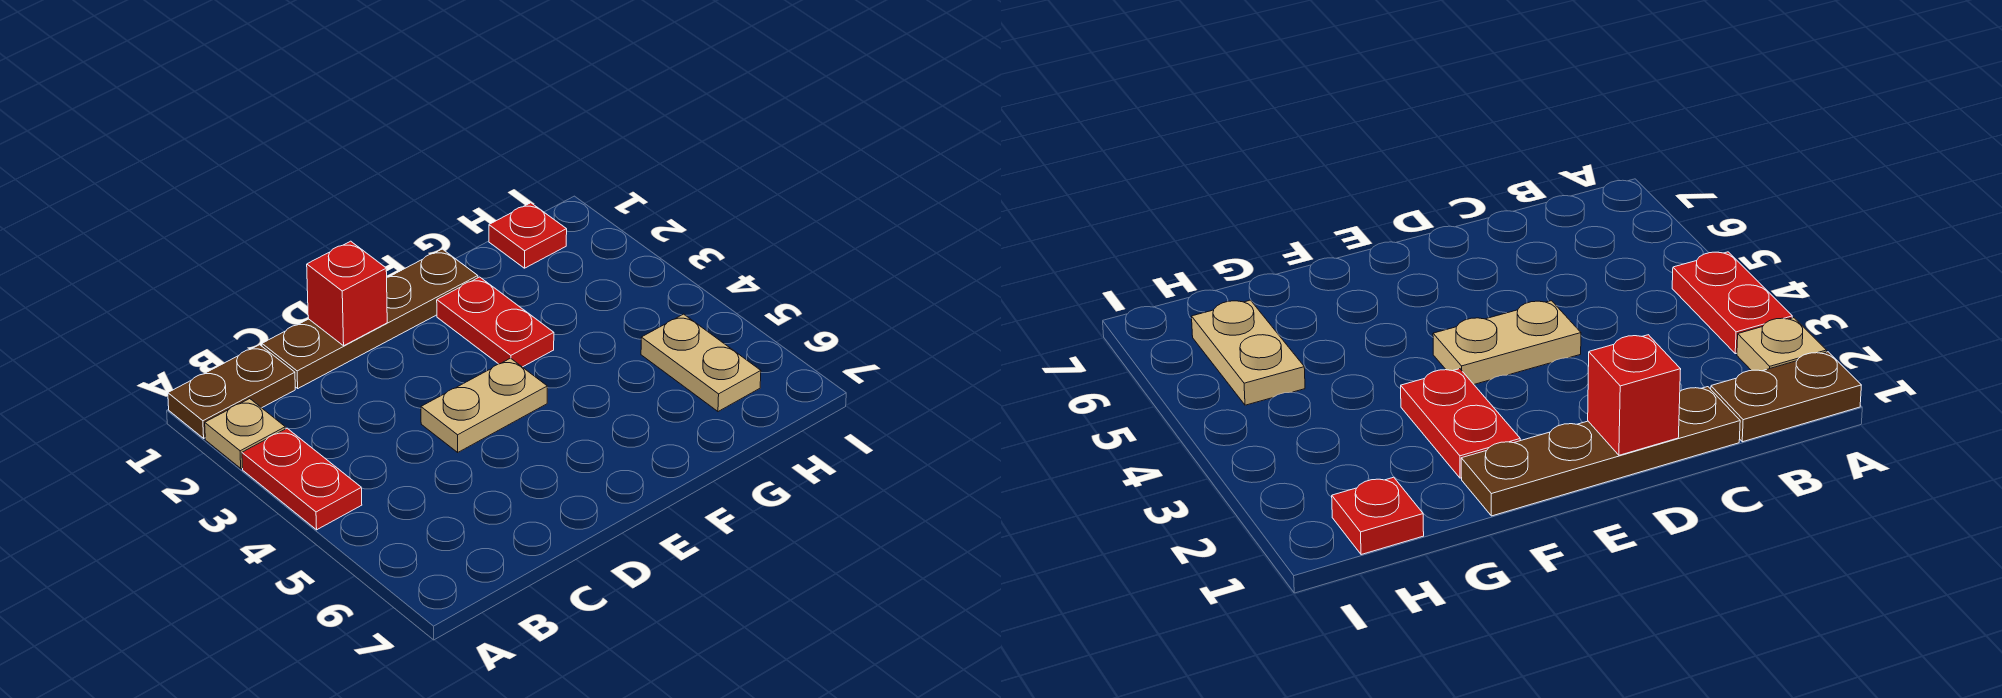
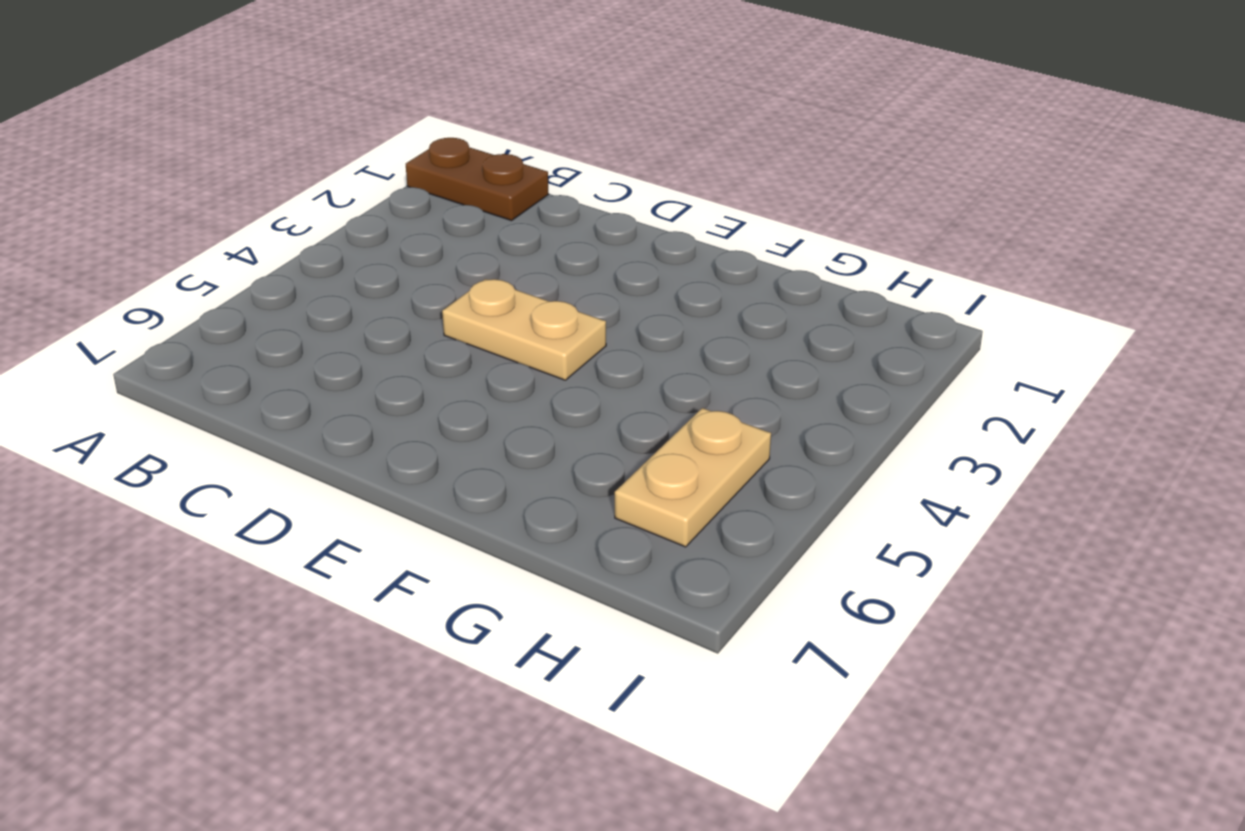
none -> tan plate A2 level 1
none -> red plate A3:A4 level 1

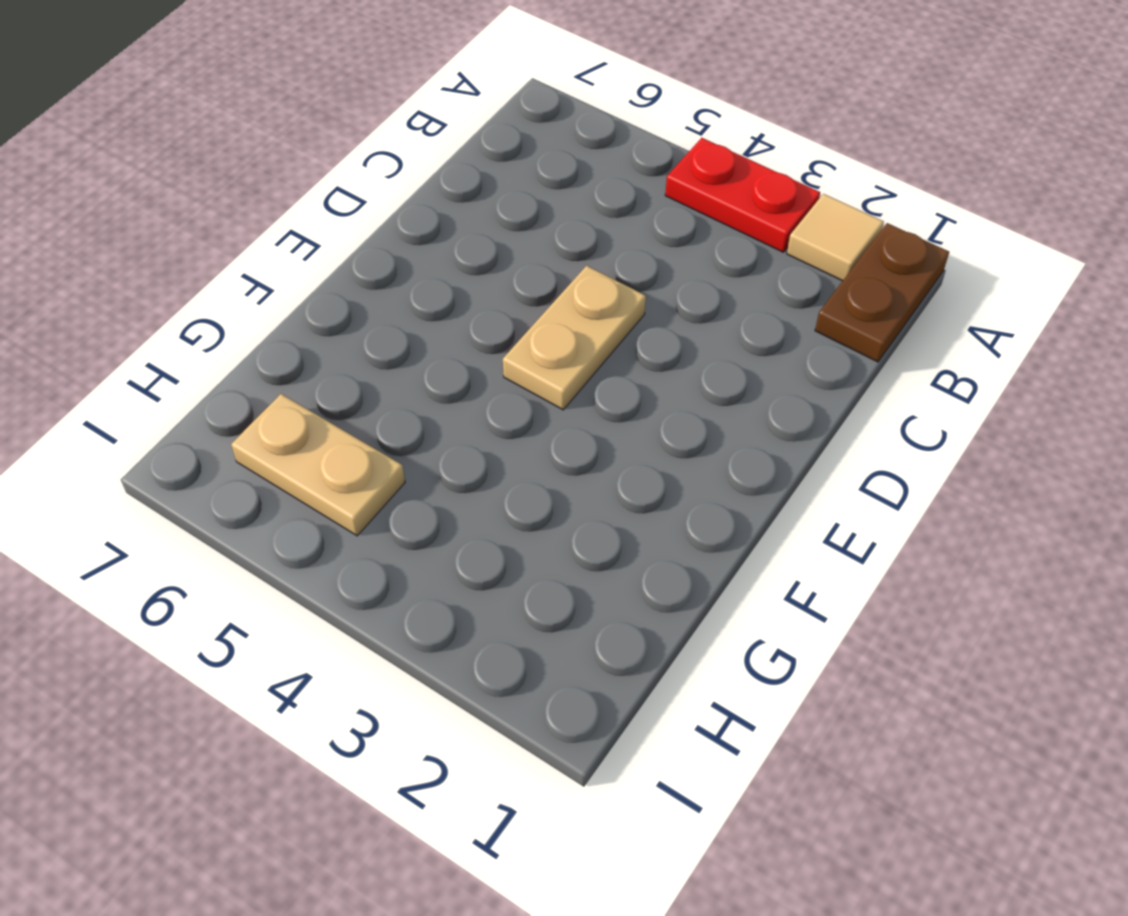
tan tile A2 level 1 -> tan plate A2 level 1
none -> brown plate C1:F1 level 1
none -> red plate F2:F3 level 1

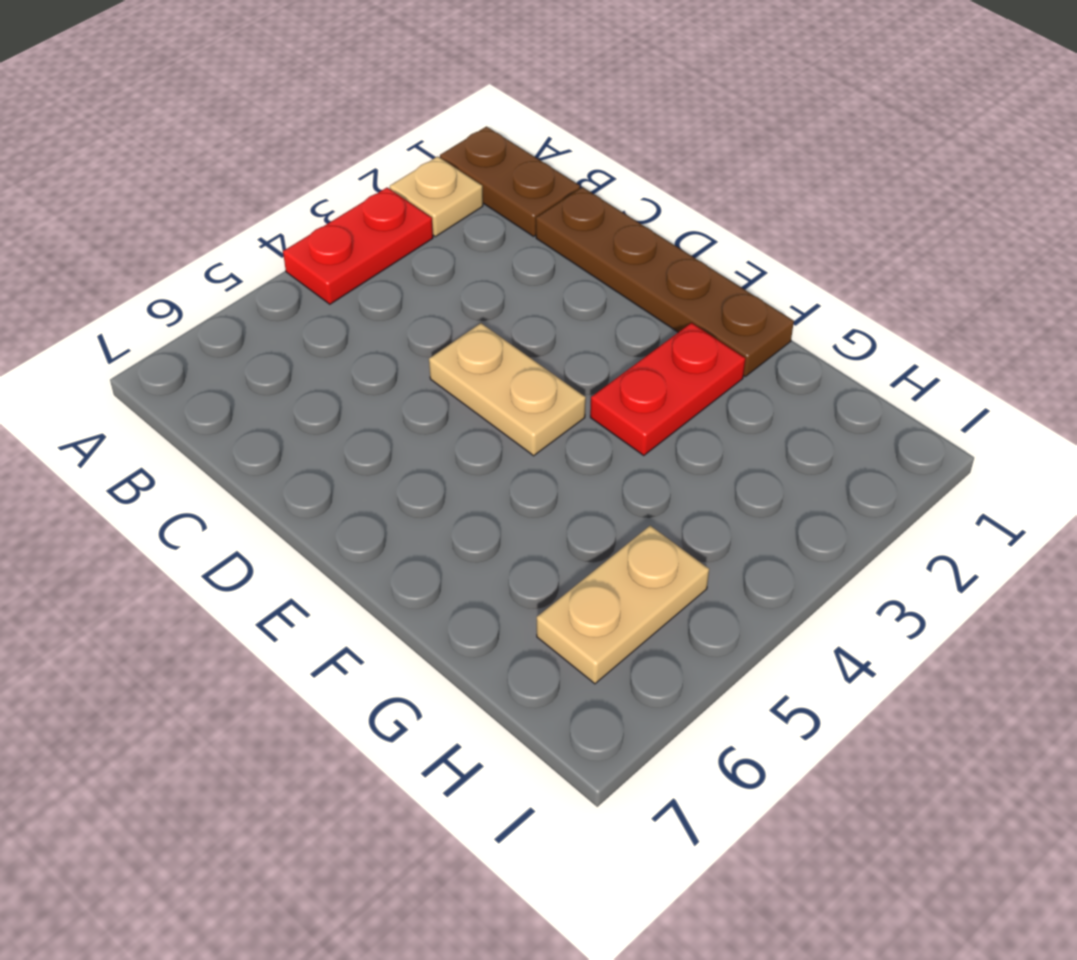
none -> red plate H1 level 1
none -> red brick D1 level 2

